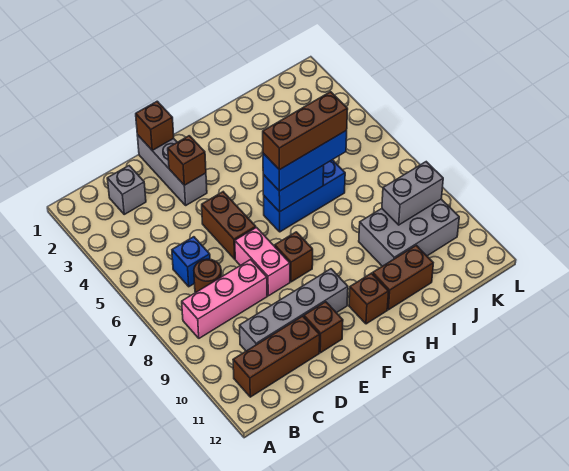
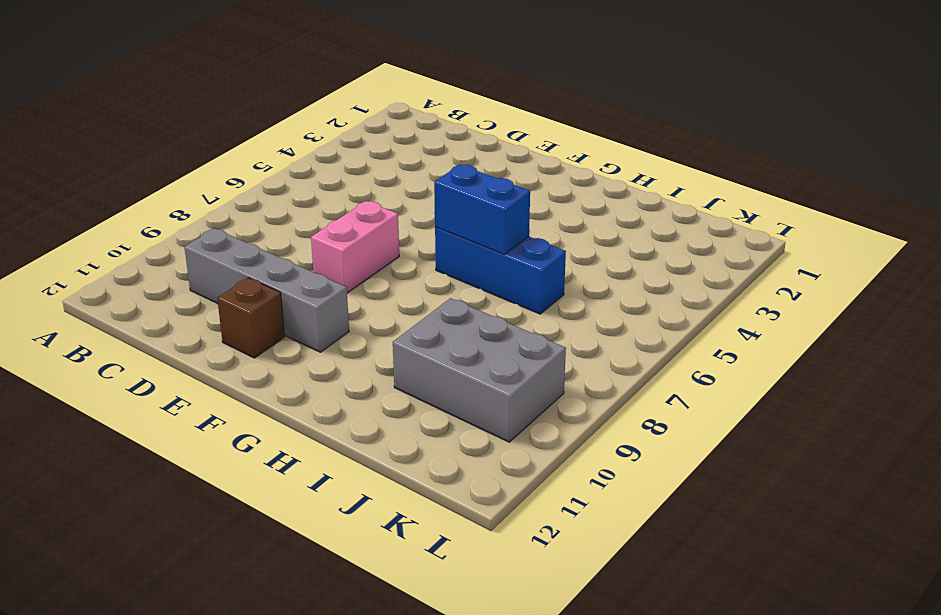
none -> pink brick B8:D8 level 1
none -> brown brick B11:D11 level 1
none -> grey brick C2 level 1

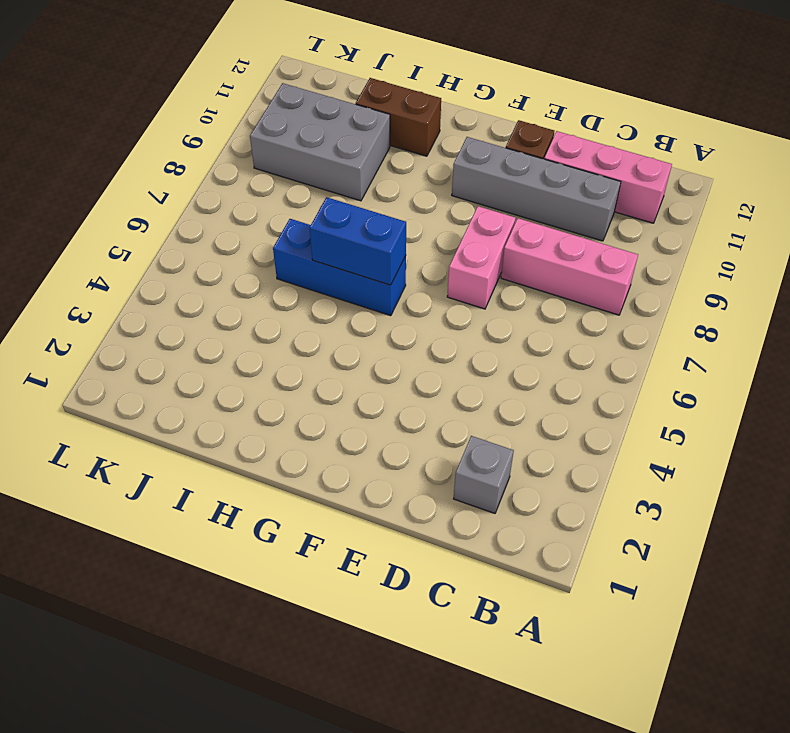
pink brick B11:D11 level 1 -> brown brick B11:D11 level 1
none -> blue brick C6 level 1
none -> brown round brick C7 level 1
none -> grey brick E1:E3 level 1

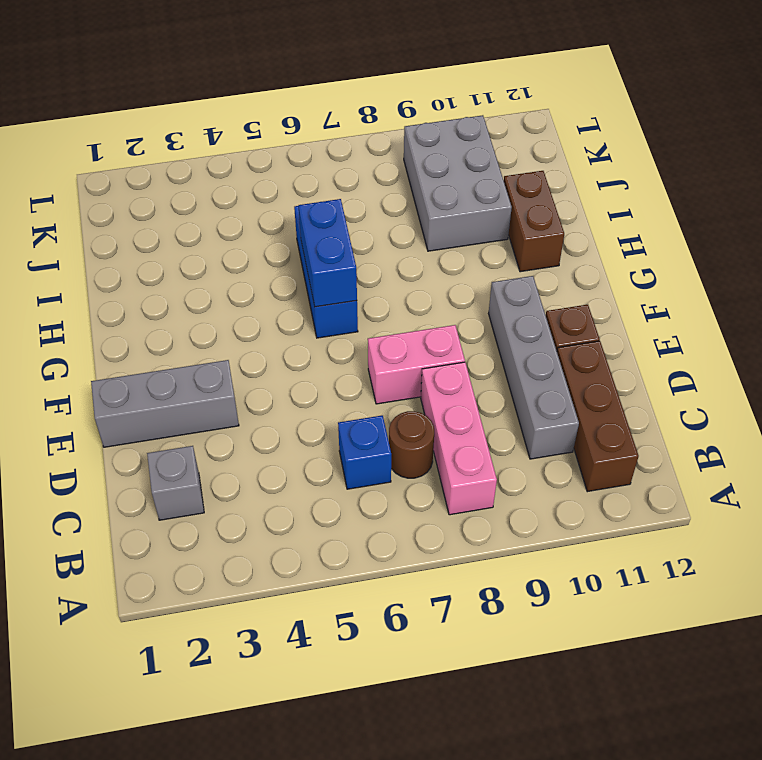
none -> brown brick E5:E6 level 1
none -> brown brick F8 level 1
none -> brown brick G11 level 1

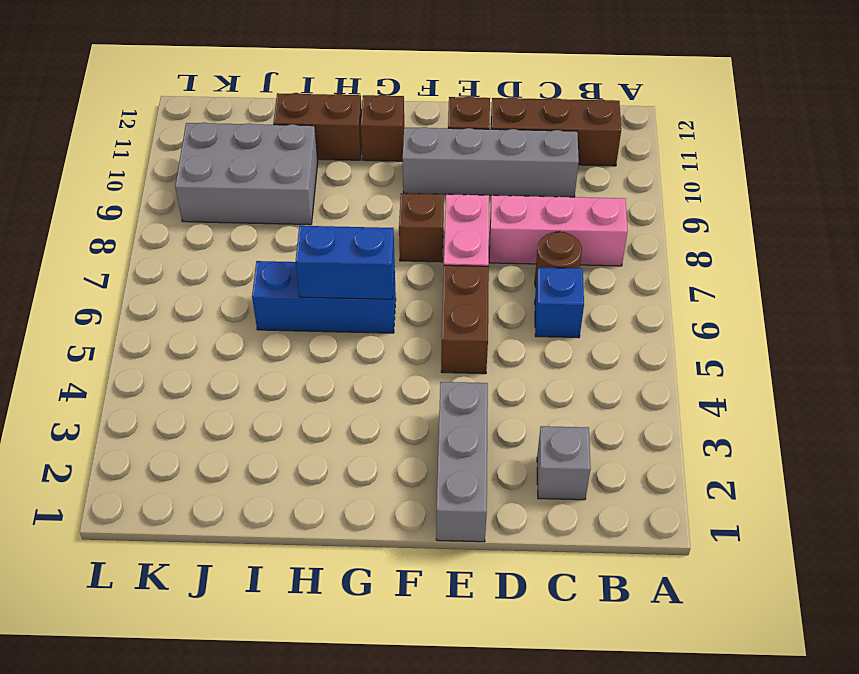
none -> brown brick E1 level 2
none -> brown brick E3 level 2
none -> grey brick J9:K9 level 2

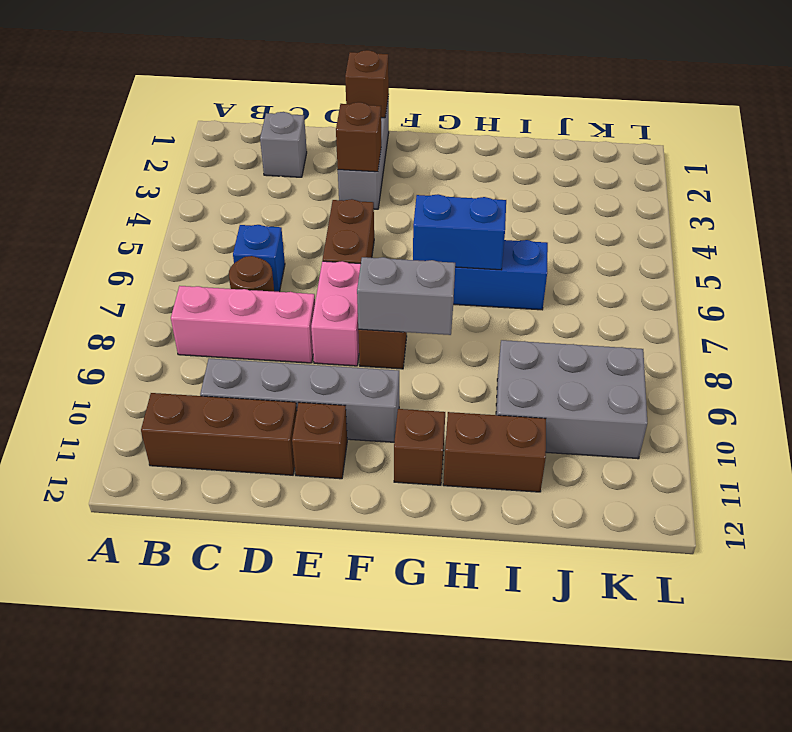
grey brick F8:G8 level 2 -> grey brick J9:K9 level 2
none -> blue brick G6:I6 level 3
none -> brown brick G6:I6 level 4

